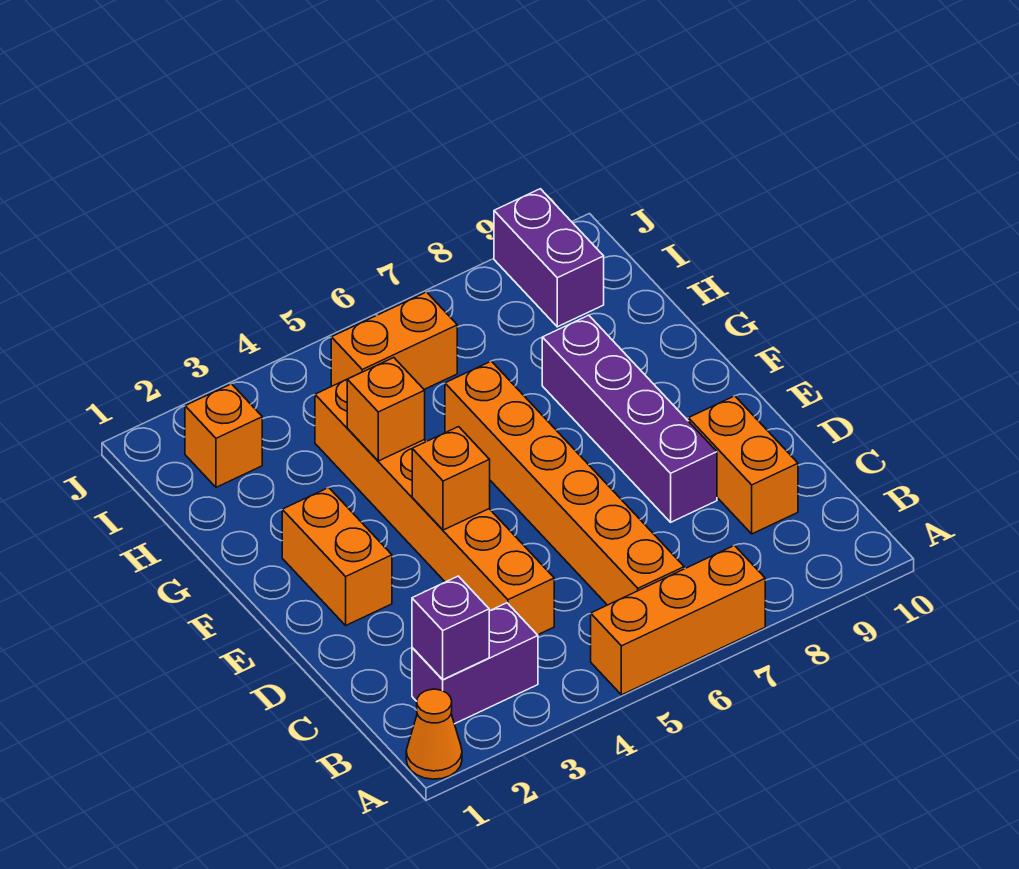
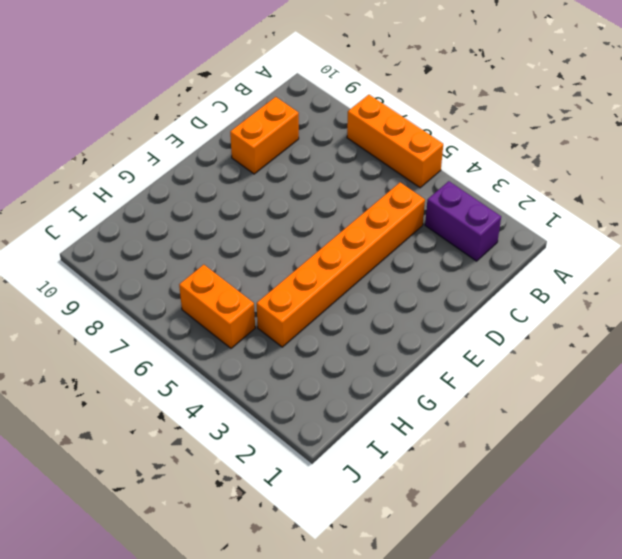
none -> orange cone A1 level 1
none -> orange brick B6:G6 level 1
none -> purple brick D8:G8 level 1

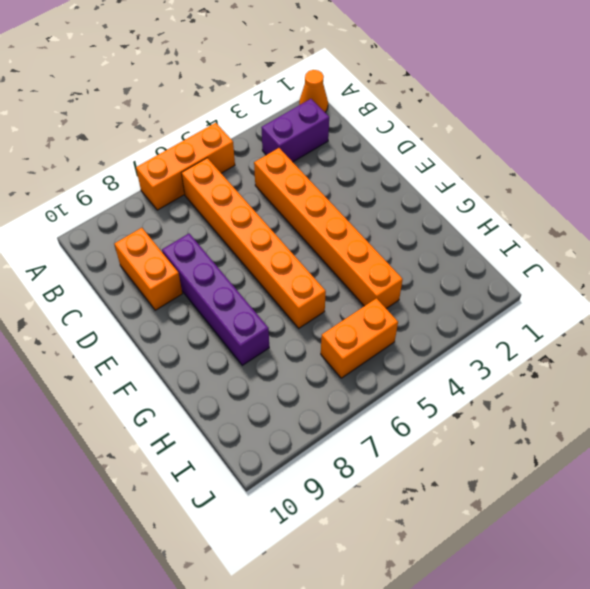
none -> orange brick E2:F2 level 1
none -> orange brick I2 level 1
none -> purple brick I9:J9 level 1

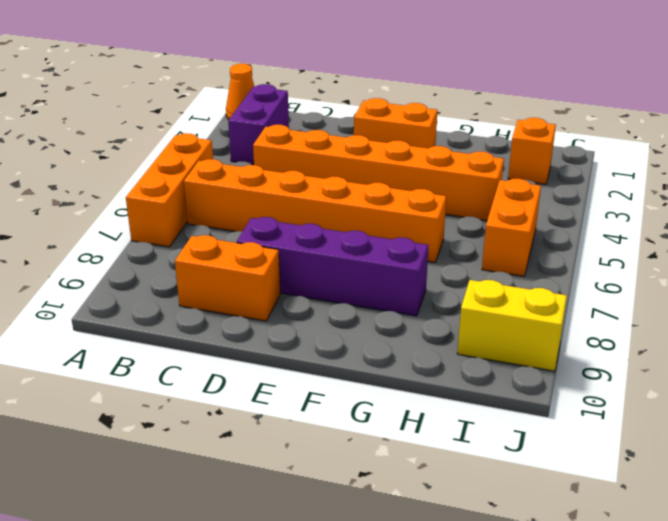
yellow brick I9:J9 level 1 -> purple brick I9:J9 level 1
none -> purple brick B2 level 2
none -> orange brick E4 level 2
none -> orange brick G4 level 2

